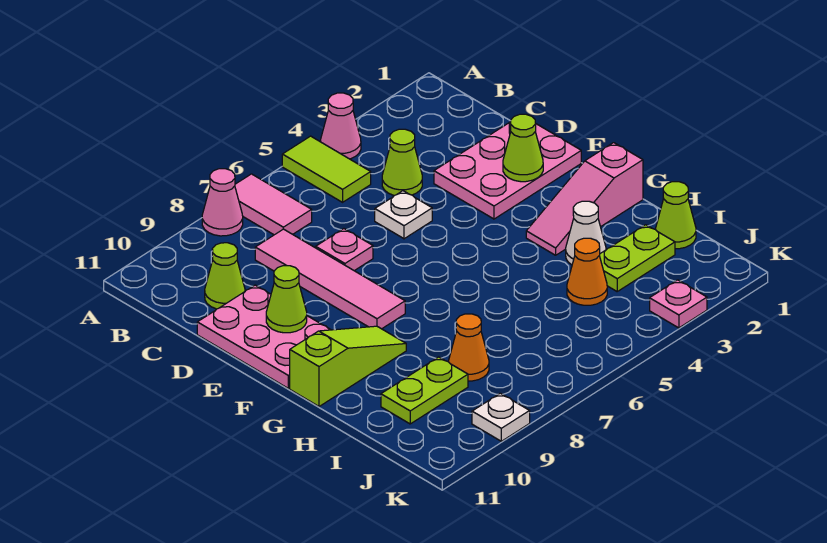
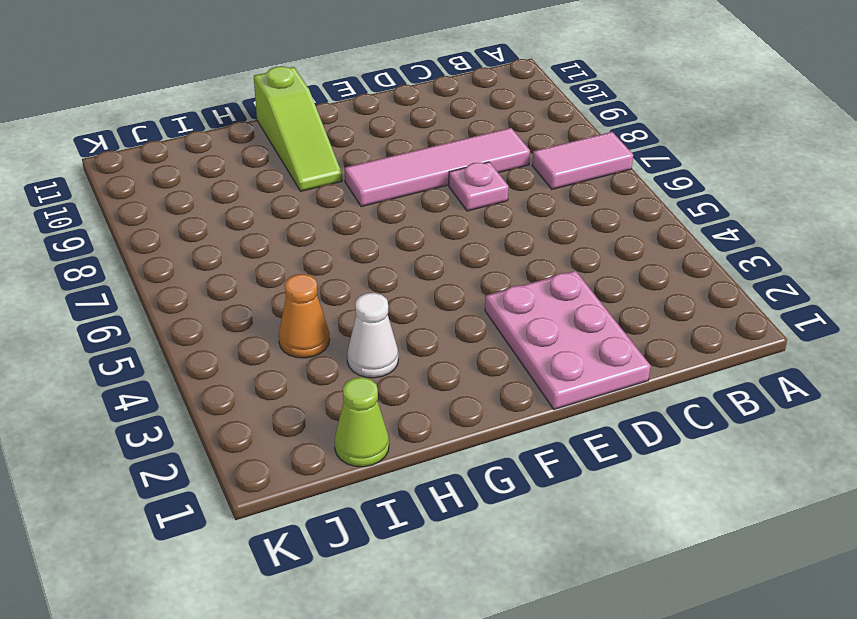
none -> pink cone A4 level 1
none -> lime tile A5:B5 level 1
none -> pink cone A8 level 1

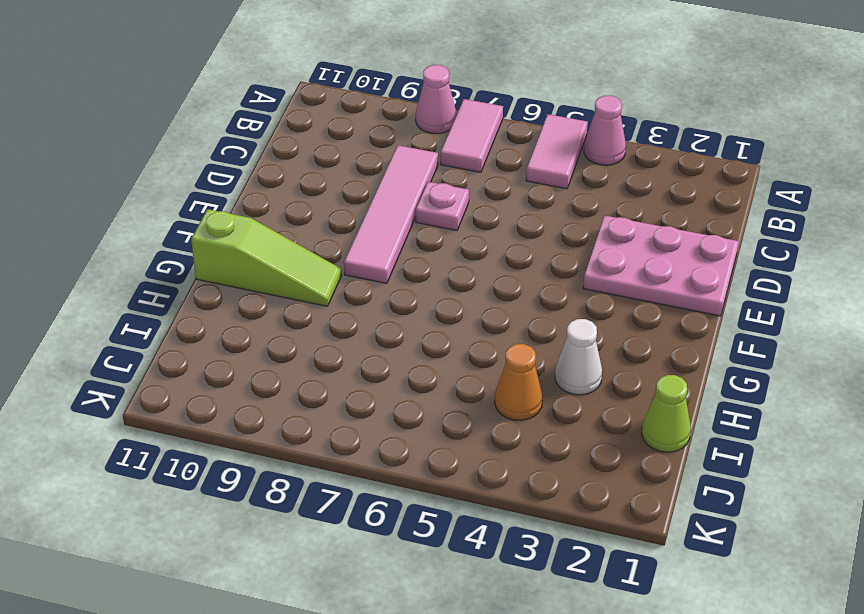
pink tile A5:B5 level 1 -> lime tile A5:B5 level 1
none -> lime cone C4 level 1
none -> lime cone C10 level 1
none -> white plate D5 level 1

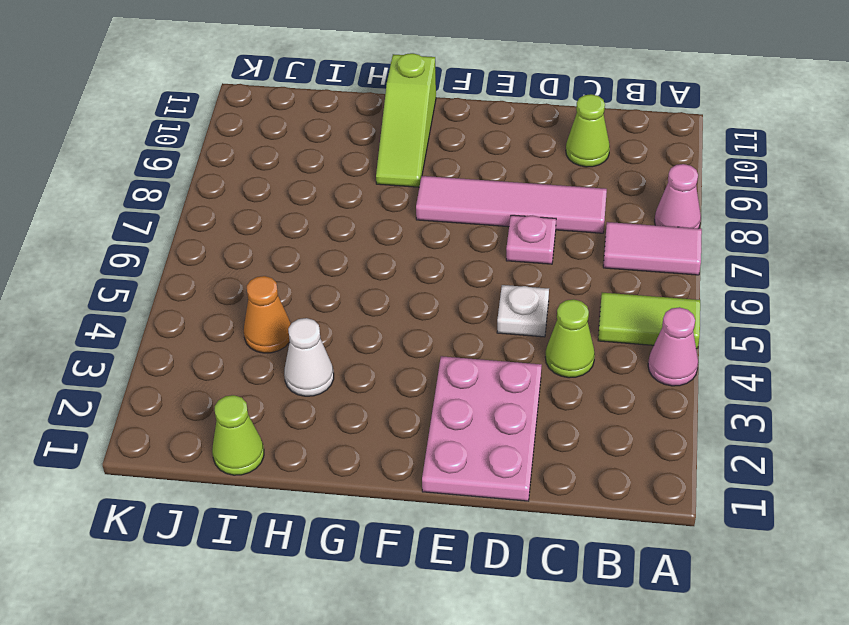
none -> pink plate D10:F11 level 1
none -> pink slope G1:G3 level 1 top 1
none -> lime plate I2:I3 level 1

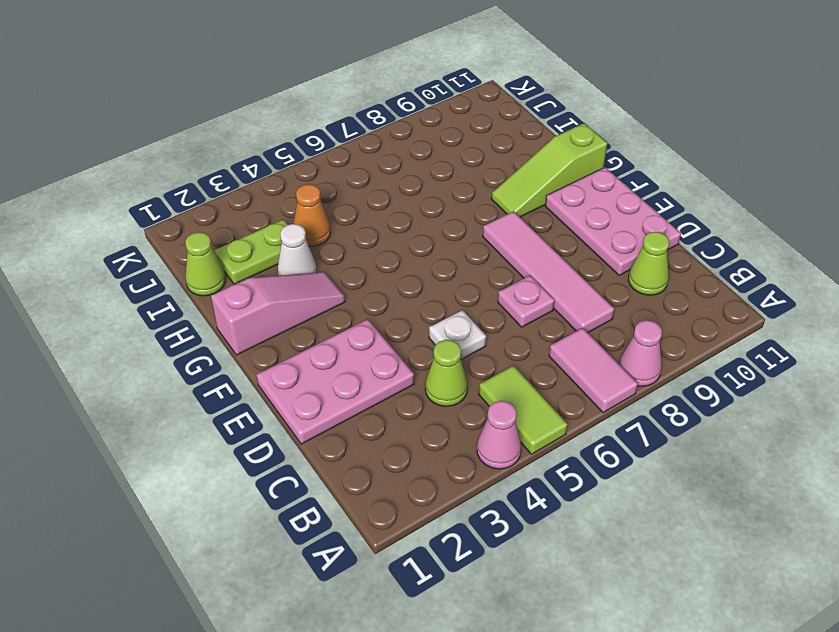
none -> orange cone I8 level 1
none -> lime plate I9:I10 level 1
none -> pink plate K3 level 1

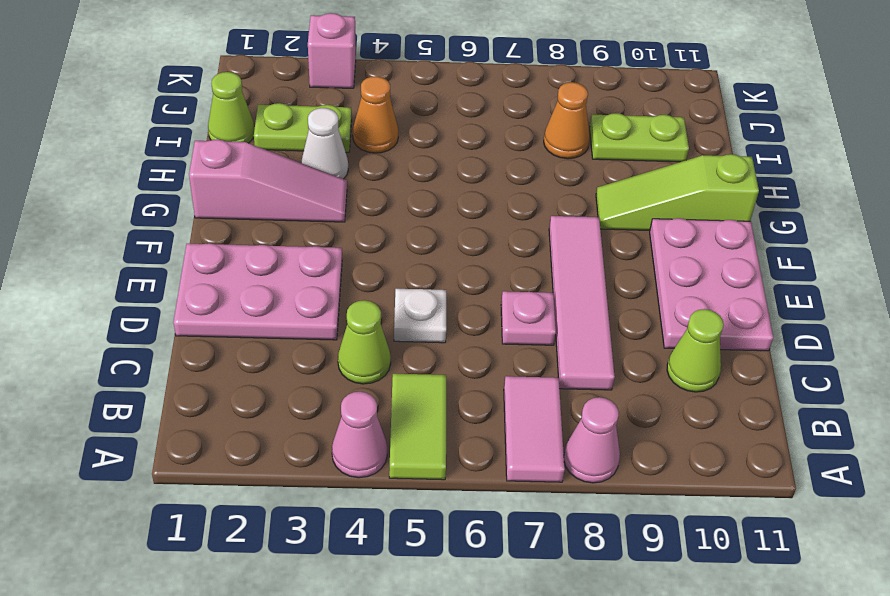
pink brick K3 level 1 -> pink plate K3 level 1
none -> white plate K9 level 1
none -> lime cone E2 level 2
none -> lime cone E10 level 2

